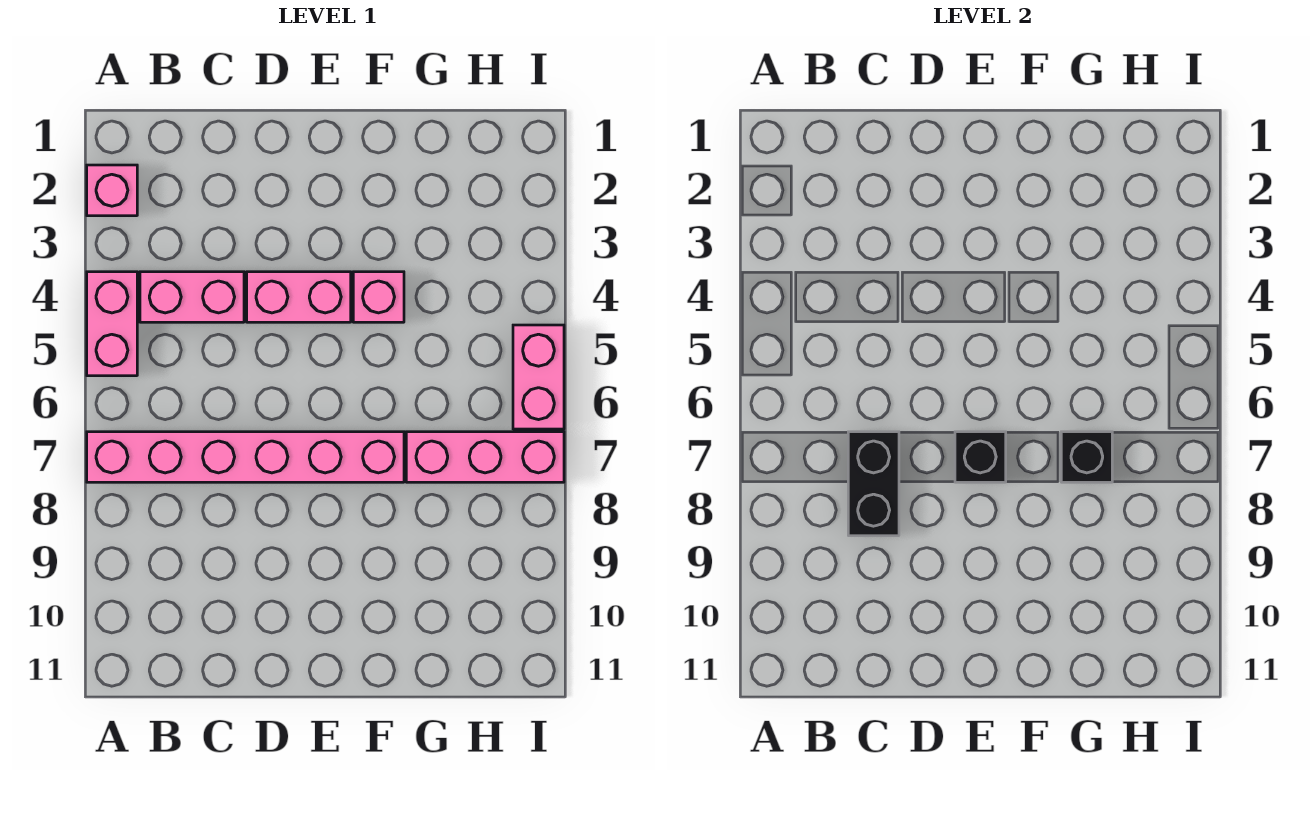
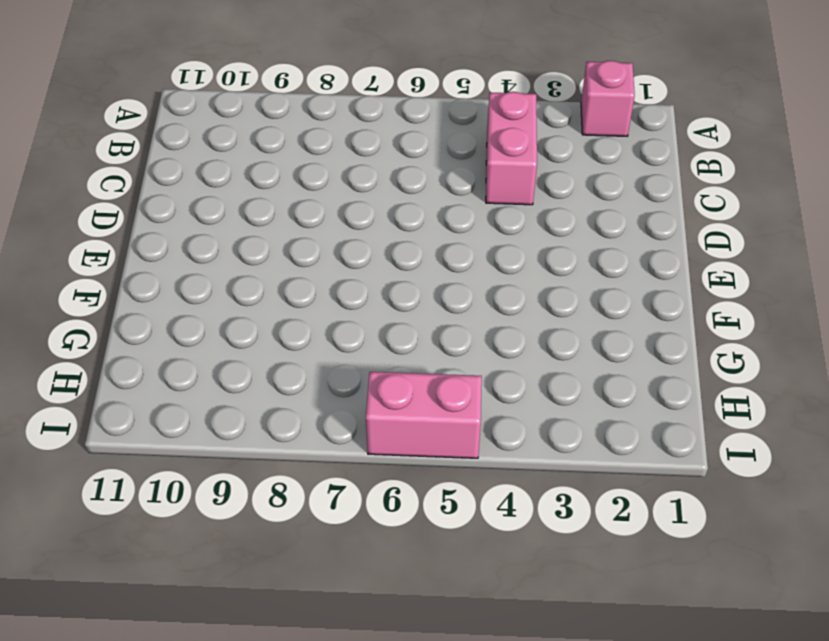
none -> pink brick A4:A5 level 1
none -> pink brick A7:F7 level 1

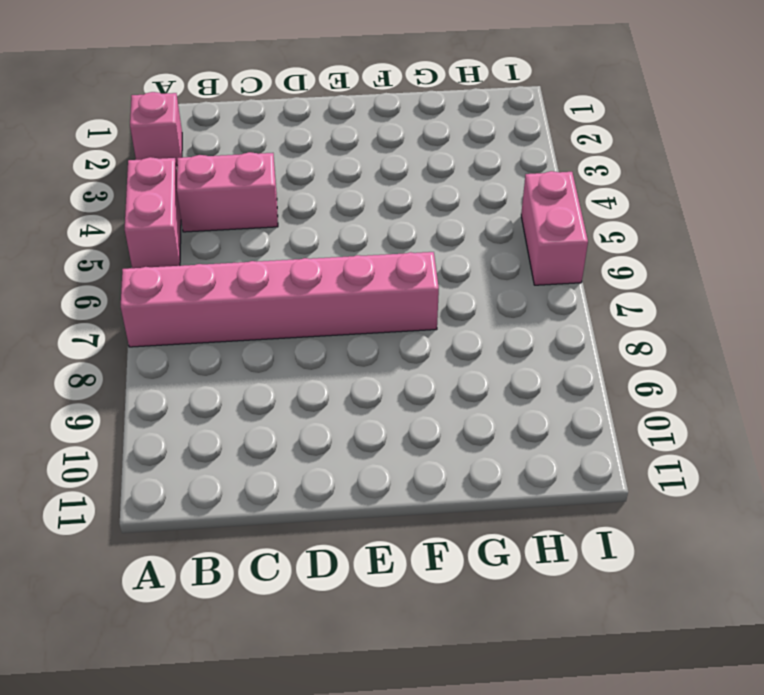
none -> pink brick D4:E4 level 1
none -> pink brick F4 level 1

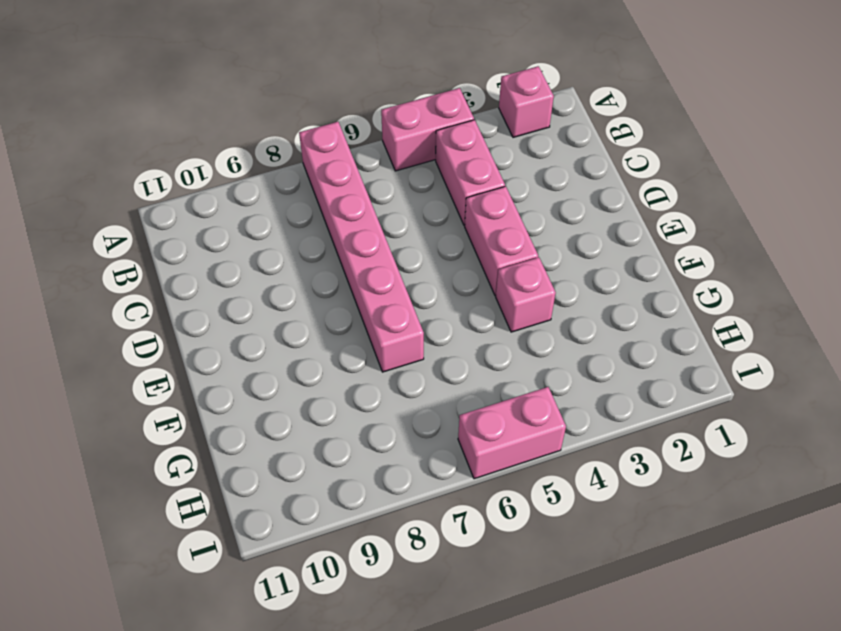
none -> pink brick G7:I7 level 1
none -> black brick C7:C8 level 2

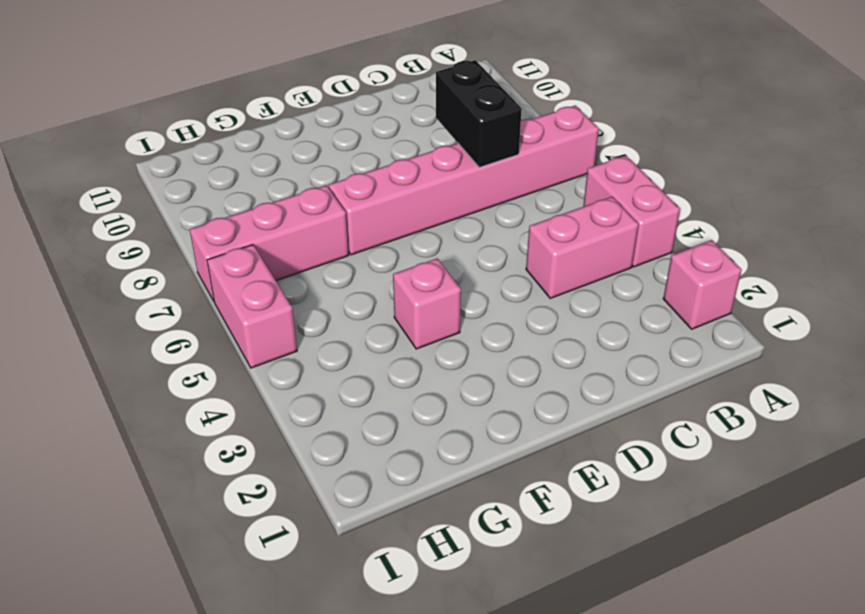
none -> pink brick D4:E4 level 1
none -> black brick E7 level 2

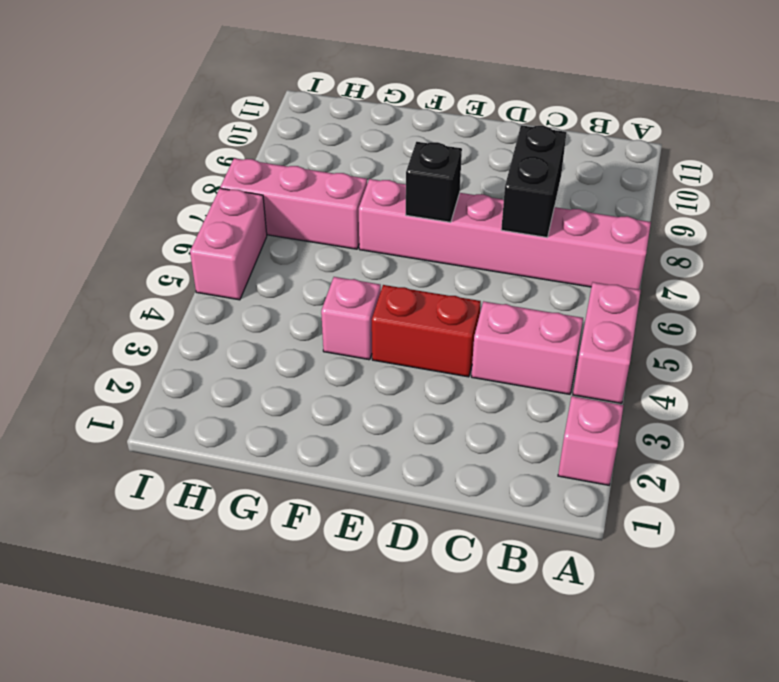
red brick D4:E4 level 1 -> pink brick D4:E4 level 1
none -> black brick G7 level 2

